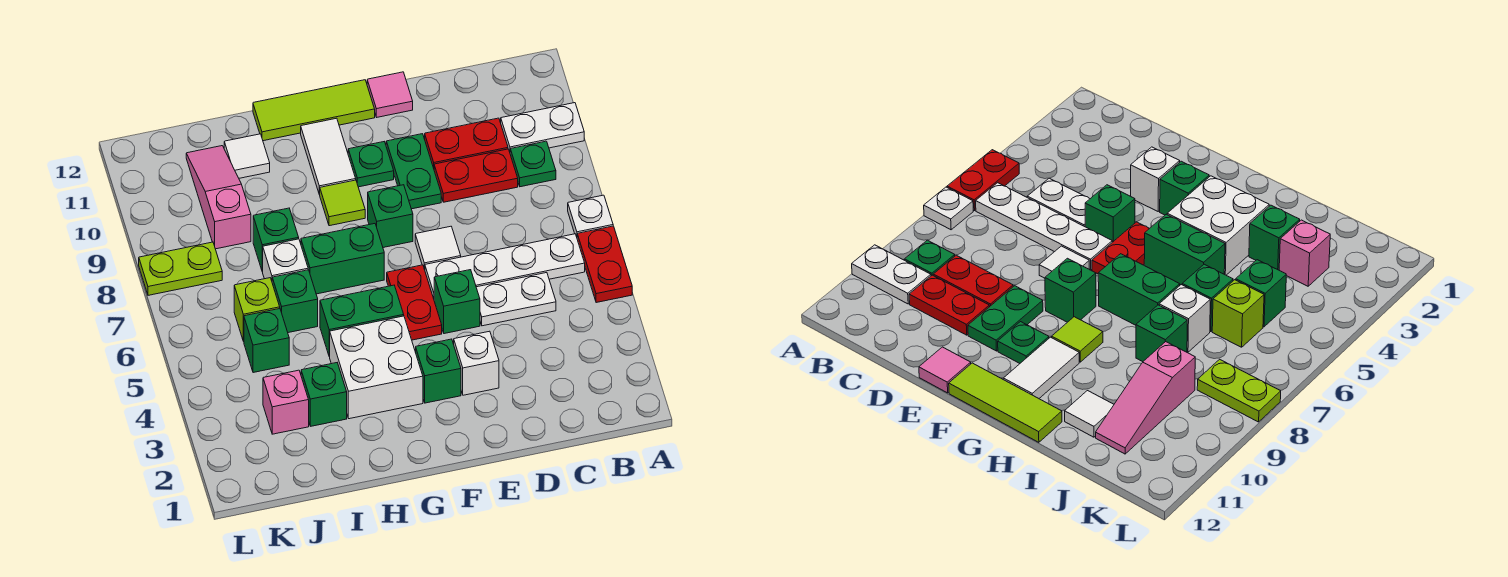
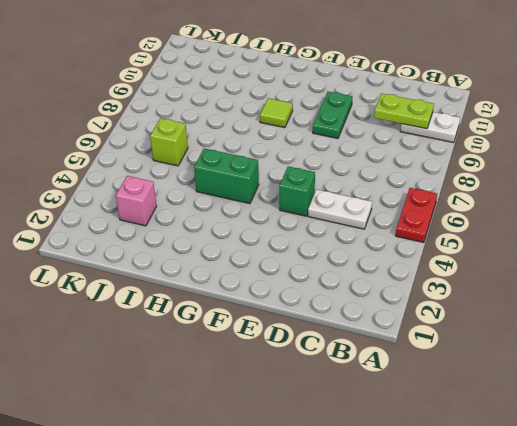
lime plate B10:C10 level 2 -> lime plate K8:L8 level 1
none -> white plate A7 level 1
none -> white plate B6:E6 level 1
none -> green plate B9 level 1
none -> red plate C9:D9 level 1

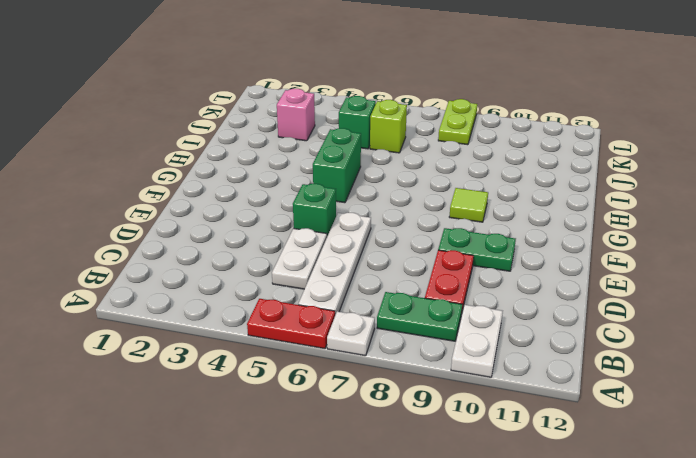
green plate B8:B9 level 1 -> green plate B9 level 1
none -> red plate C10:D10 level 1
none -> white brick E3 level 1
none -> white tile E7 level 1
none -> pink tile E12 level 1

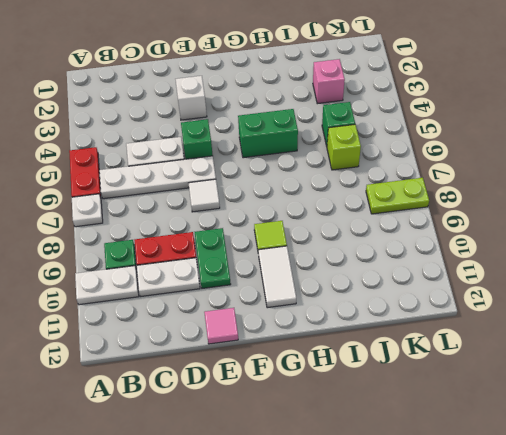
white plate C10:D10 level 1 -> red plate C10:D10 level 1
none -> green brick F3 level 1
none -> red plate F5:F6 level 1
none -> green brick F8 level 1
none -> green plate F10 level 1

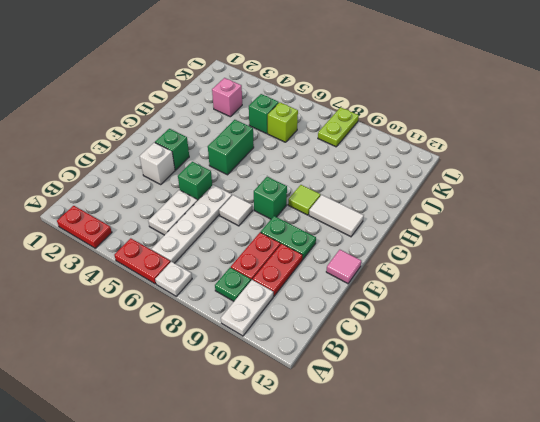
red plate A2:A3 level 1 -> red plate F5:F6 level 1
none -> green plate F10 level 1
none -> lime tile F12:H12 level 1
none -> white brick G3:H4 level 1
none -> green brick G7:H7 level 1

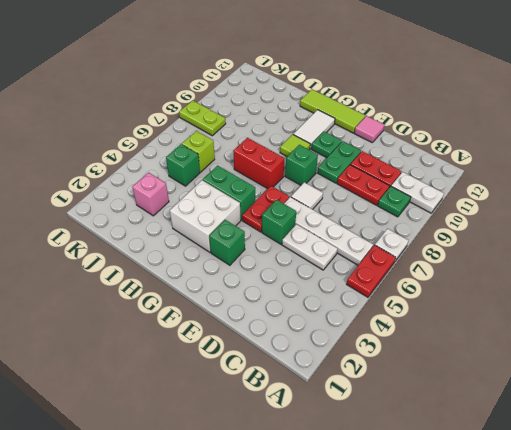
red brick G7:H7 level 1 -> green brick G7:H7 level 1
none -> white brick E3 level 1
none -> green brick I3 level 1
none -> green brick I6 level 1
none -> white brick I7 level 1

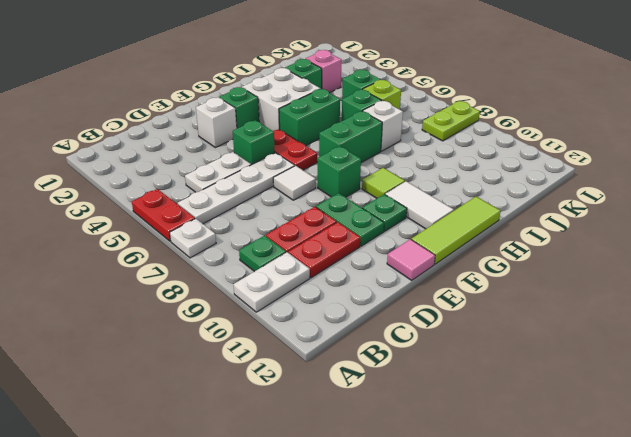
none -> green brick I8 level 1
none -> white tile I11 level 1
none -> pink slope J9:J11 level 1 top 9

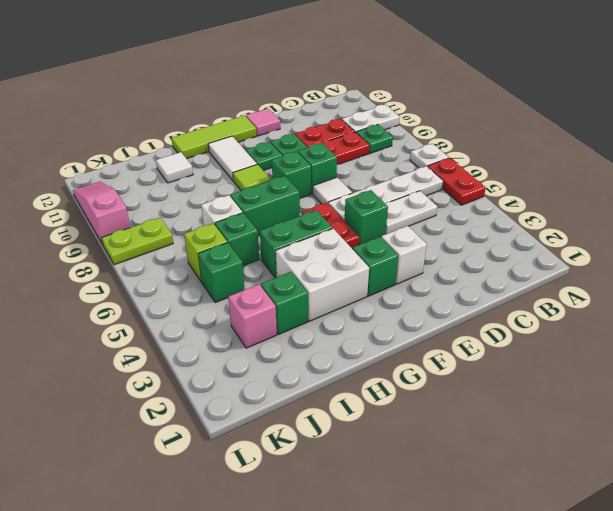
green brick E8 level 1 -> green brick I8 level 1
pink slope L9:L11 level 1 top 9 -> pink slope J9:J11 level 1 top 9

